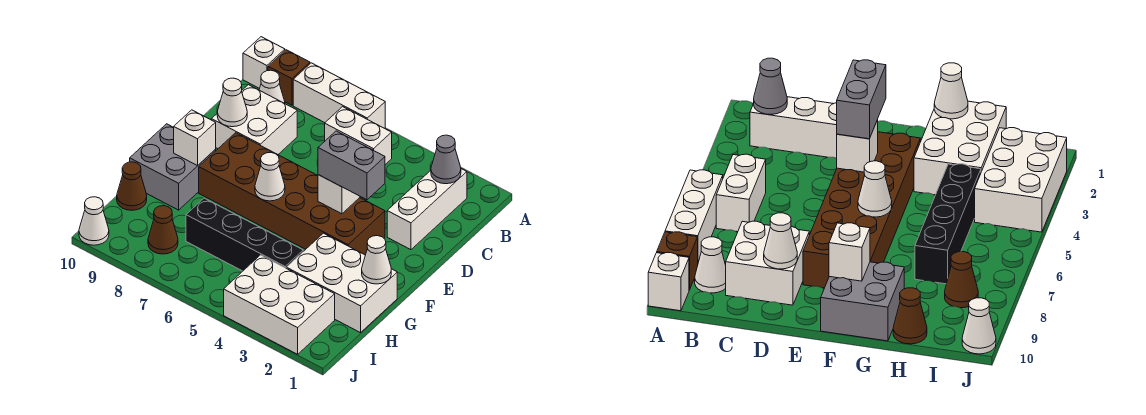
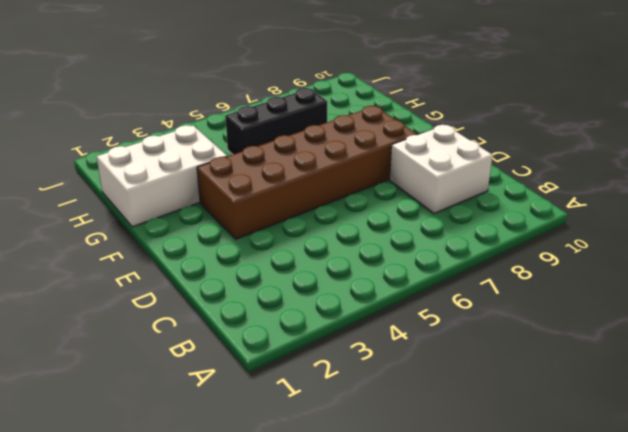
black brick H5:H7 level 1 -> black brick H4:H7 level 1
none -> white brick A6:A8 level 1
none -> brown brick A9 level 1
none -> white brick A10 level 1

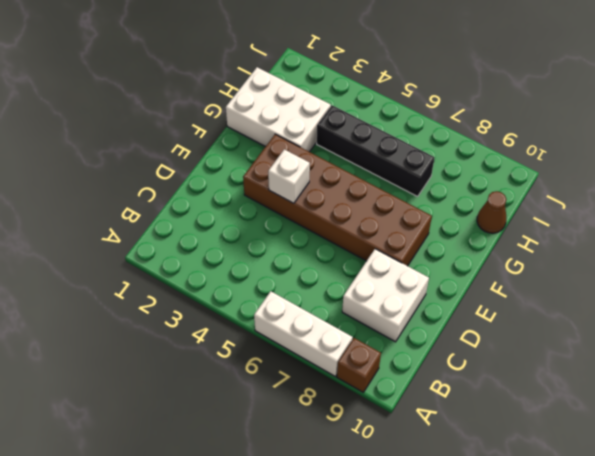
none -> white brick A10 level 1
none -> white brick B2:D2 level 1
none -> white brick B5:B6 level 1

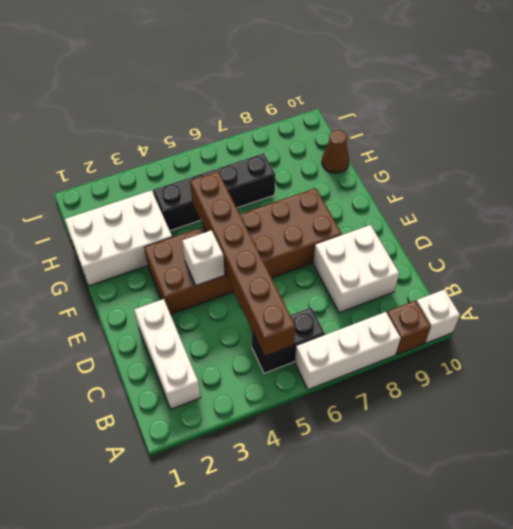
black brick B5:B6 level 1 -> white brick B5:B6 level 1
brown brick B5:G5 level 2 -> none
none -> white cone B9 level 1
none -> grey brick F9:G10 level 1
none -> white brick I2:J4 level 1

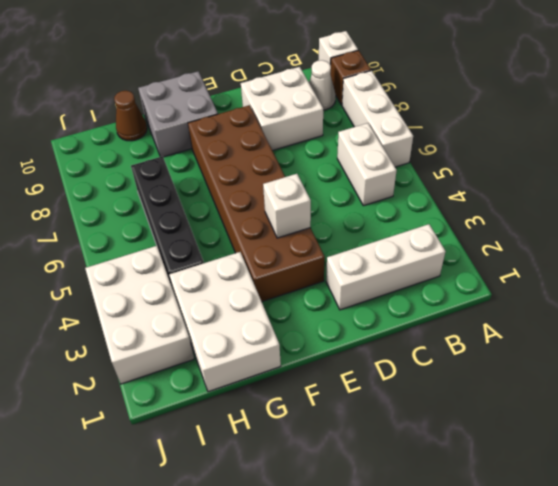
none -> brown cone I8 level 1
none -> white cone J10 level 1
none -> grey cone B2 level 2

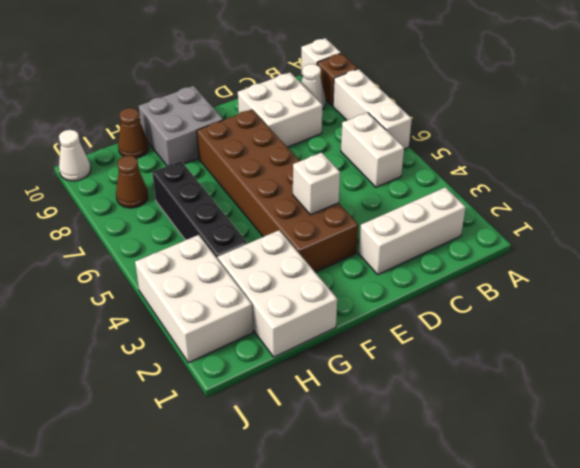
none -> grey cone B2 level 2
none -> white cone D9 level 2
none -> white cone F6 level 2

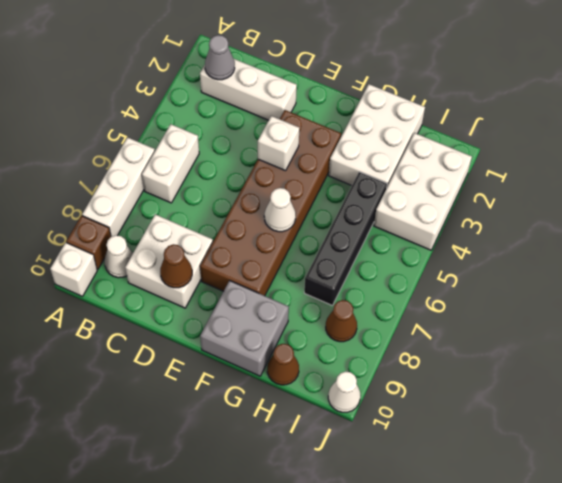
brown cone D9 level 2 -> white cone D9 level 2
none -> white brick F9 level 2
none -> white cone G1 level 2
none -> grey brick E3:E4 level 3

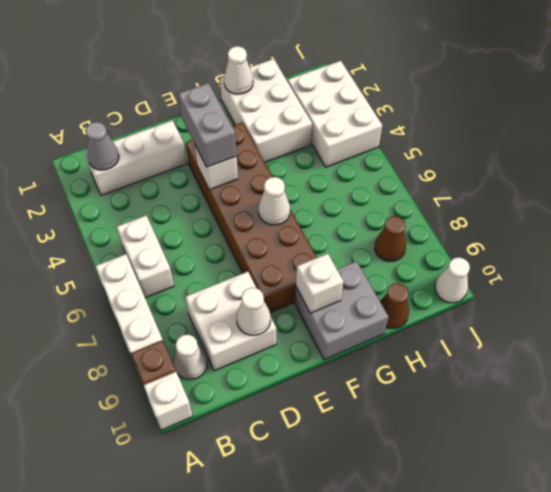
none -> black brick H4:H7 level 1

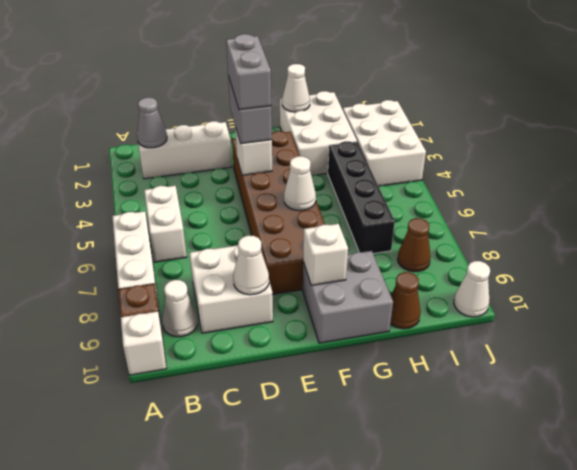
grey brick E3:E4 level 4 -> none

